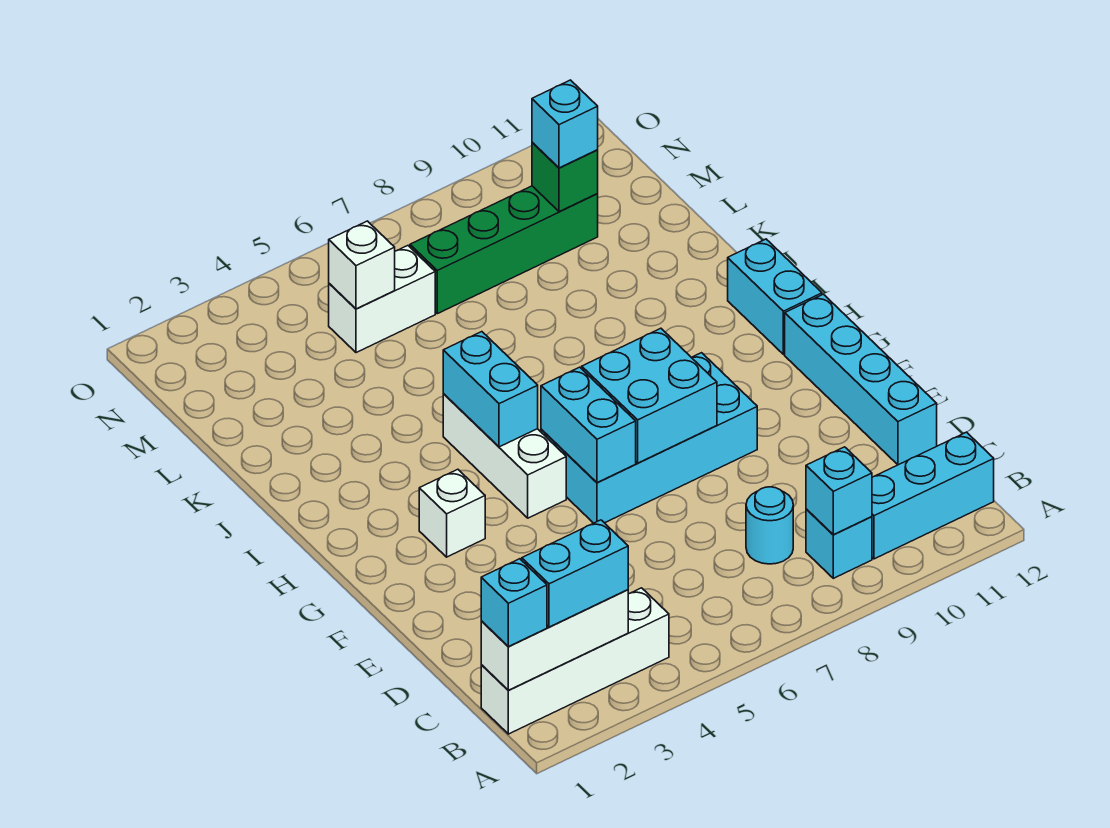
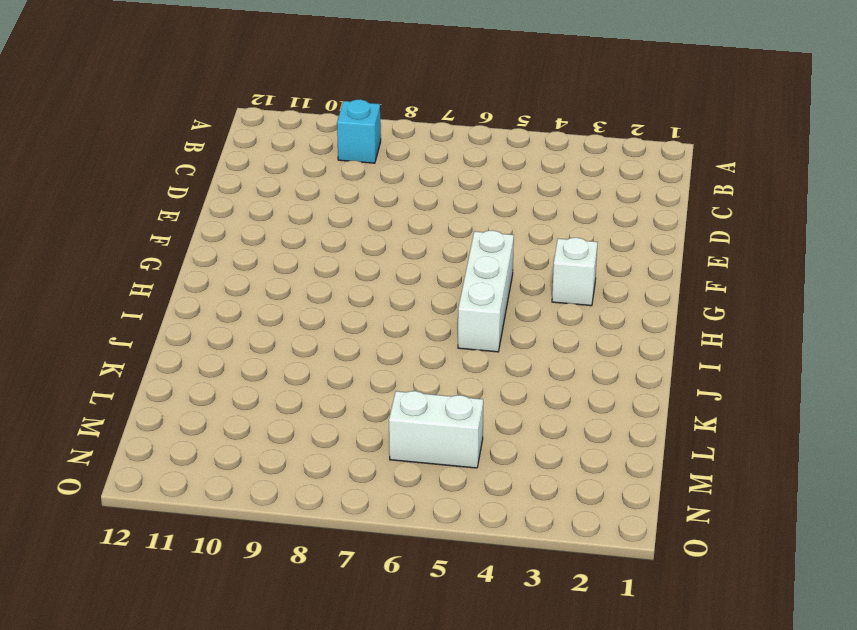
none -> white brick B1:B4 level 1
none -> cyan brick B10:B12 level 1
none -> cyan round brick C8 level 1

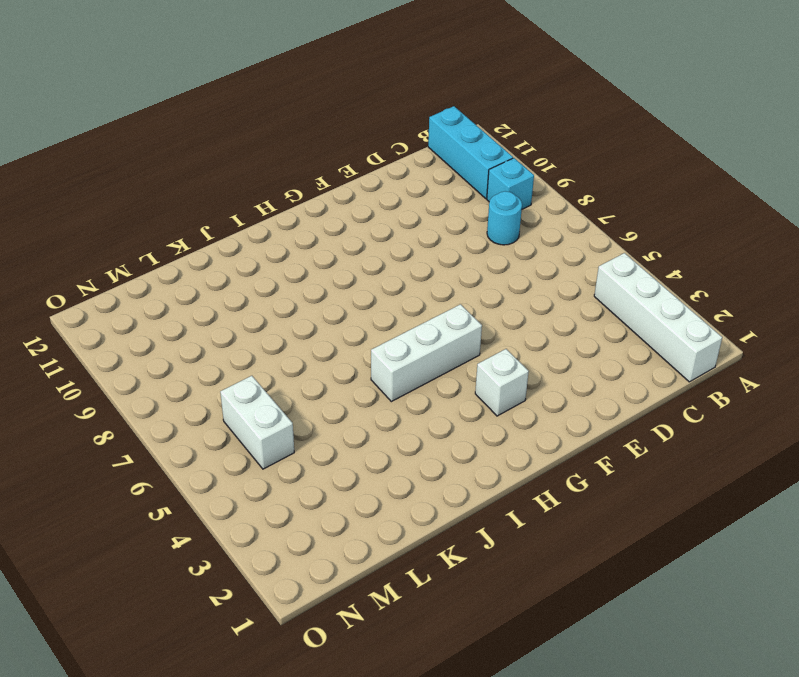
none -> cyan brick D12:G12 level 1
none -> cyan brick F6:G9 level 1
none -> cyan brick H12:I12 level 1

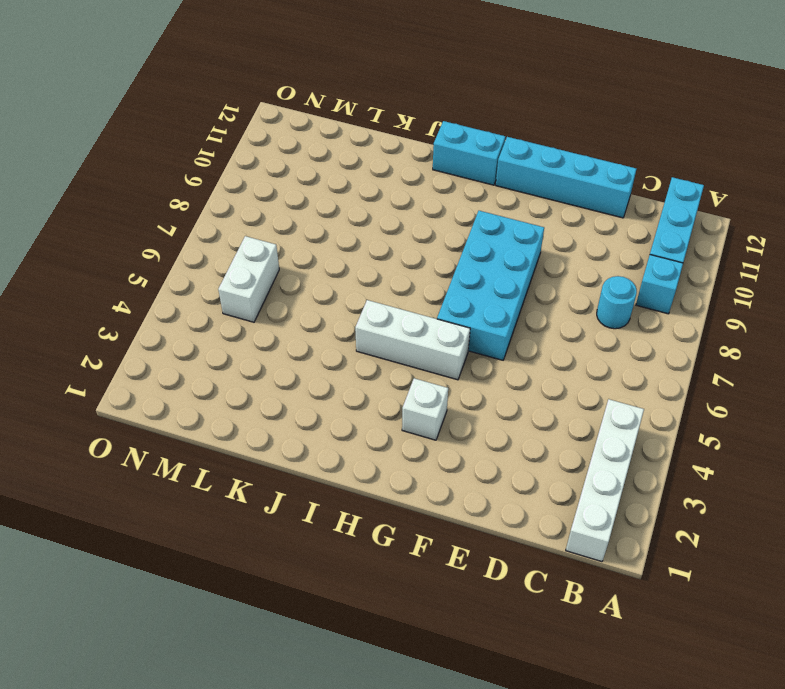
none -> green brick M7:M10 level 1
none -> white brick B1:B3 level 2
none -> cyan brick B9 level 2

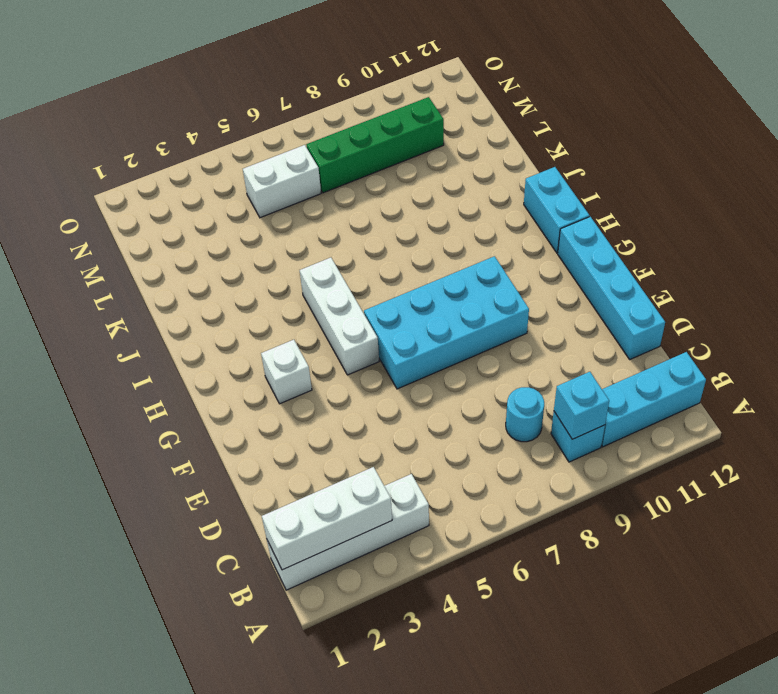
none -> cyan brick F6:G6 level 2
none -> cyan brick F7:G8 level 2
none -> cyan brick H5:I5 level 2

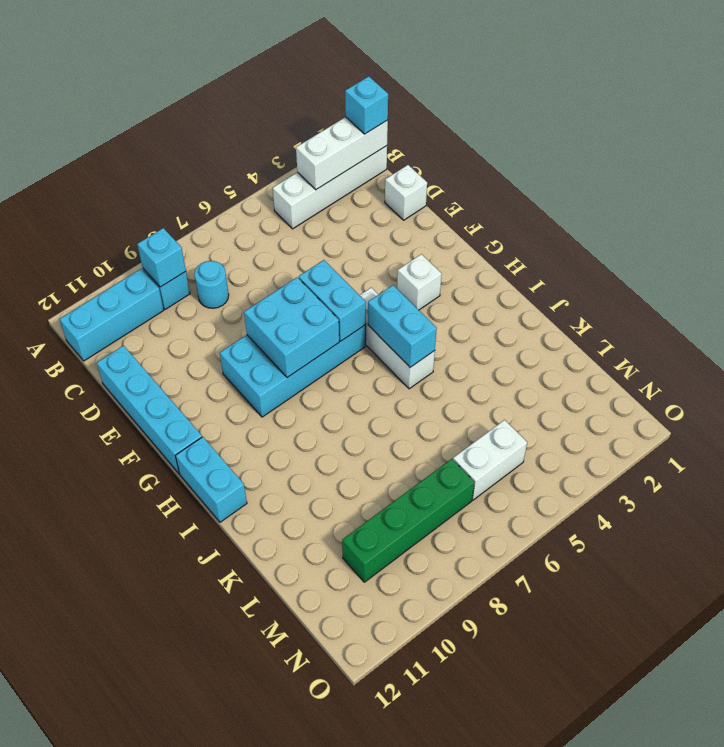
white brick D1 level 1 -> white brick M5 level 2
none -> green brick M10 level 2
none -> cyan brick B2:B3 level 3
none -> cyan brick M10 level 3

